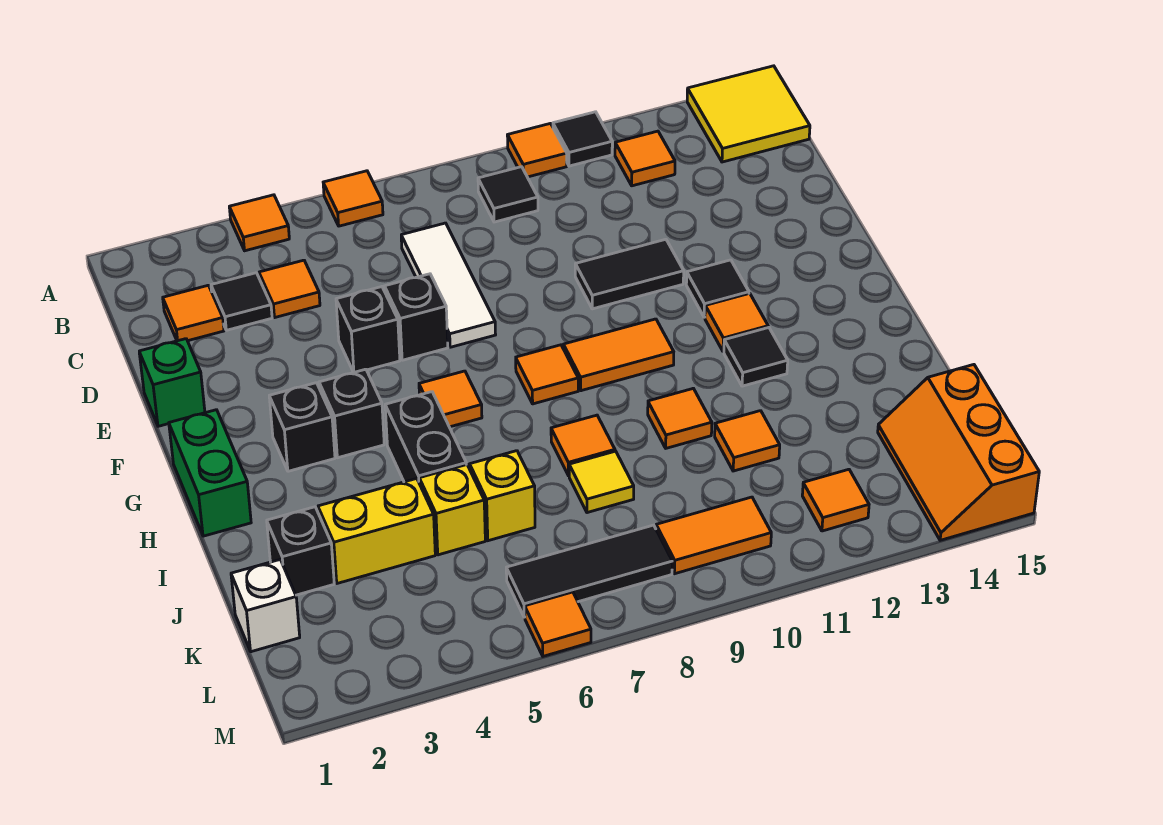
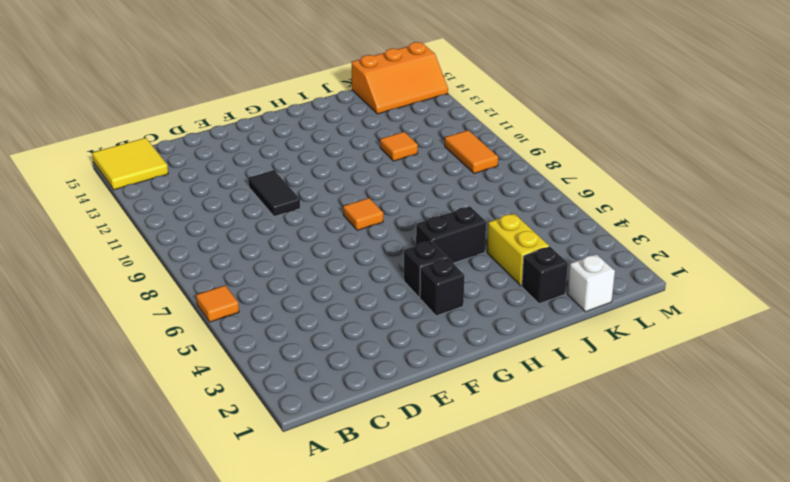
none -> orange tile A4 level 1
none -> orange tile A10 level 1
none -> black tile A11 level 1
none -> black tile B9 level 1

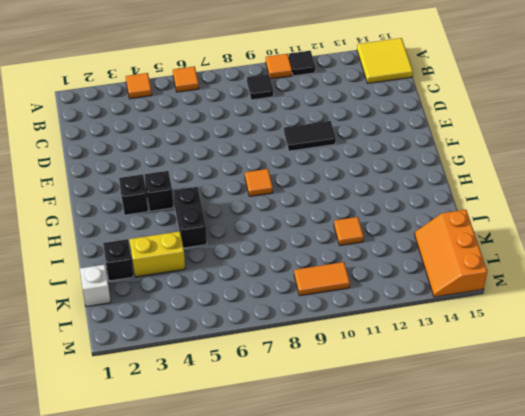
none -> orange tile B12 level 1
none -> orange tile C2 level 1
none -> black tile C3 level 1
none -> orange tile C4 level 1

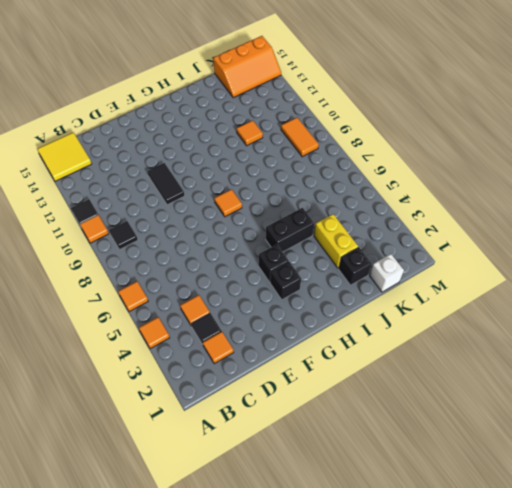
none -> orange tile B12 level 1
none -> white tile C7:E7 level 1
none -> green brick E1 level 1
none -> black brick E5 level 1

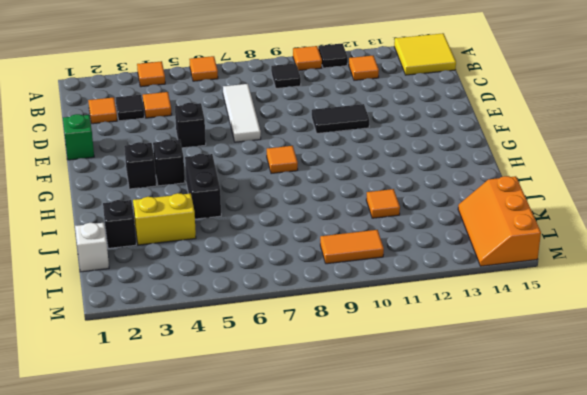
none -> black brick E6 level 1
none -> black tile F12 level 1
none -> green brick G1:H1 level 1
none -> orange tile G6 level 1

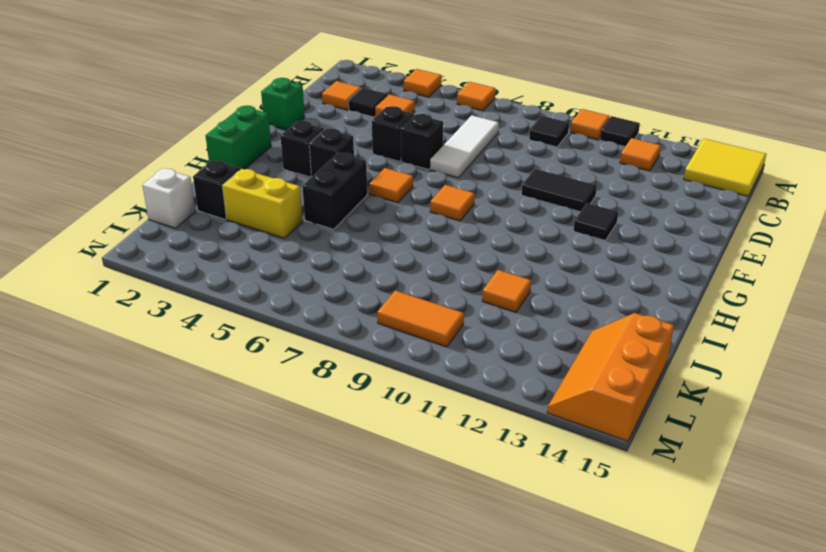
none -> orange tile G9:G10 level 1
none -> orange tile G12 level 1
none -> black tile H12 level 1
none -> orange tile I8 level 1

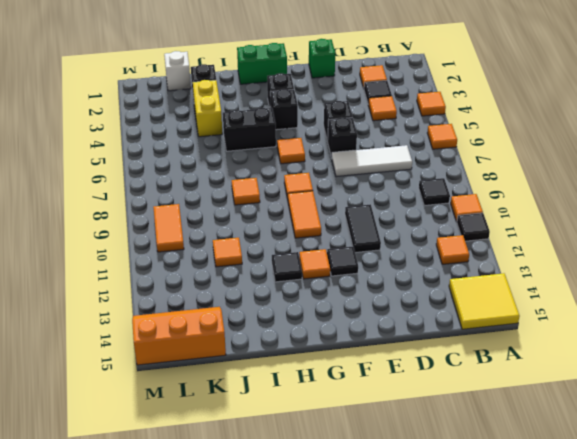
none -> orange tile I10 level 1
none -> yellow brick J5 level 1
none -> yellow brick J6 level 1
none -> yellow tile J8 level 1

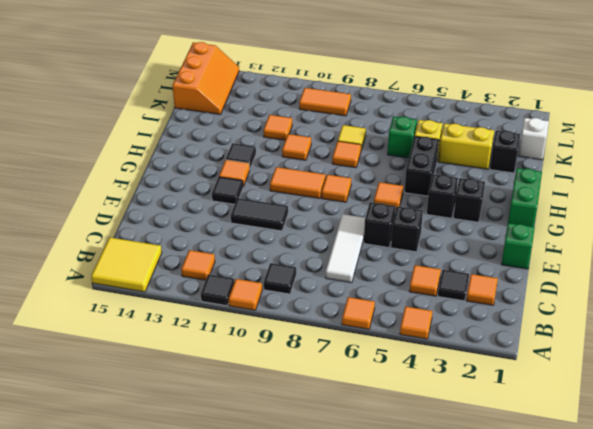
green brick J6 level 1 -> yellow brick J6 level 1
none -> black tile L6:L8 level 1
none -> orange tile L12 level 1
none -> orange tile M6 level 1

